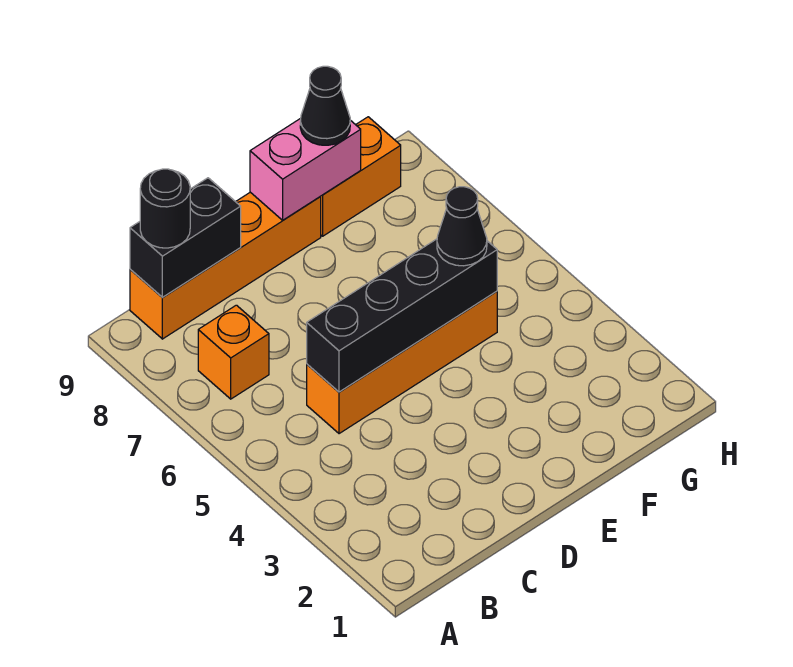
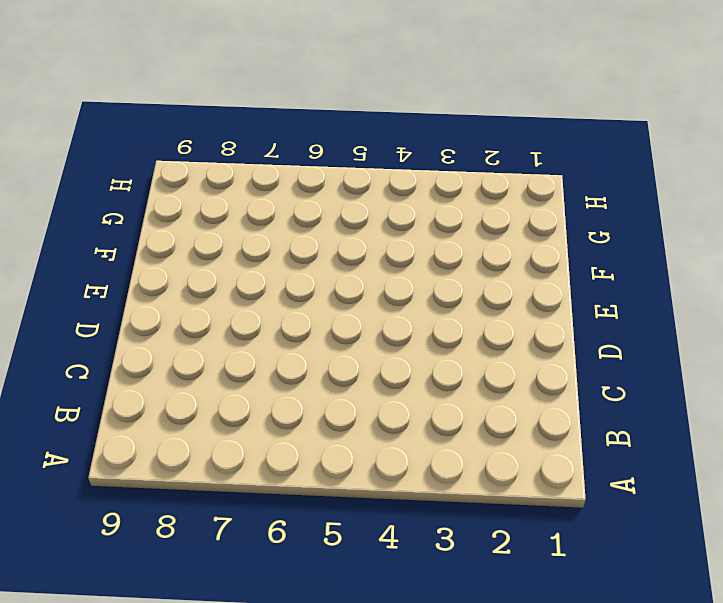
none -> orange brick B7 level 1
none -> orange brick B9:E9 level 1

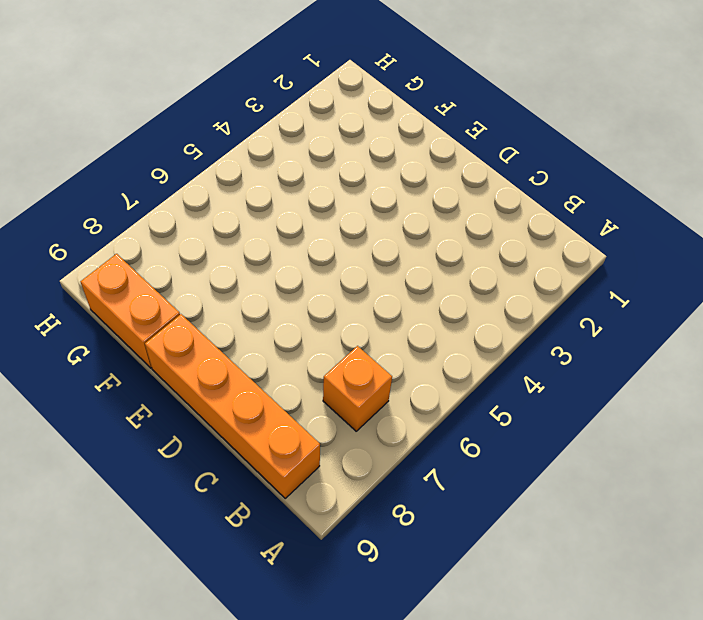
none -> orange brick C5:F5 level 1
none -> black brick B9:C9 level 2

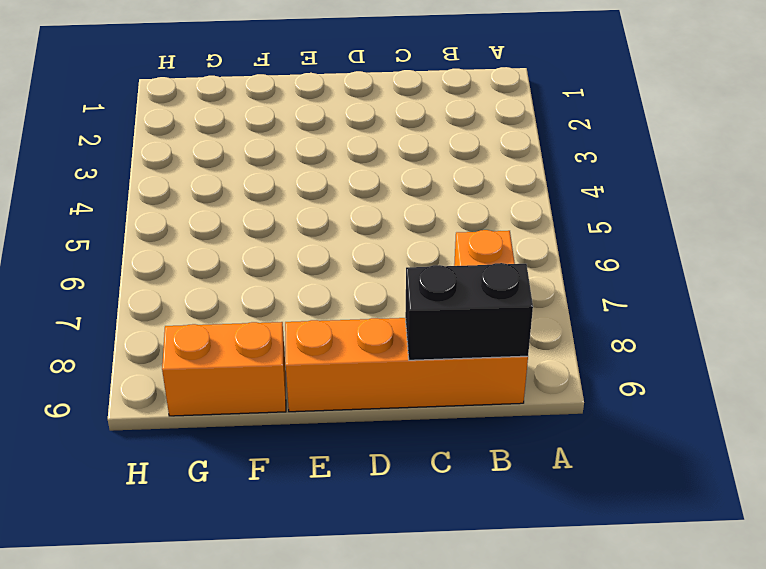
none -> orange brick C5:F5 level 1
none -> black brick C5:F5 level 2

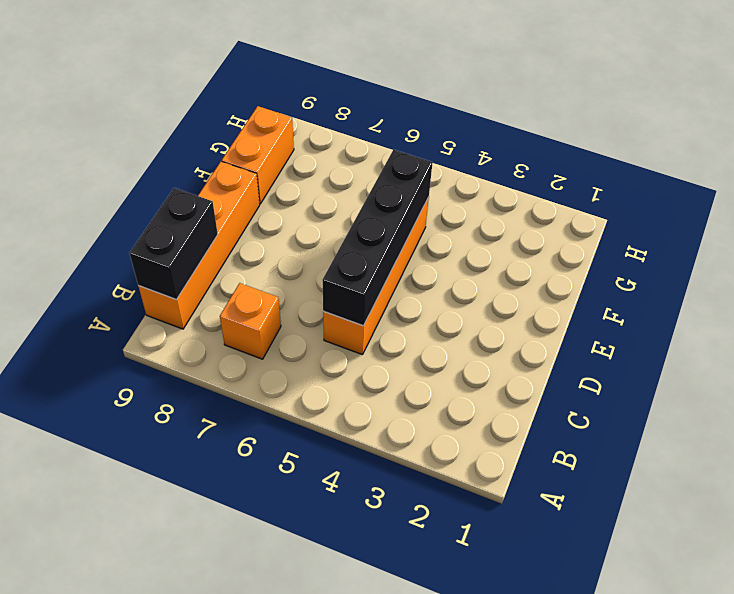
none -> pink brick E9:F9 level 2
none -> black round brick B9 level 3

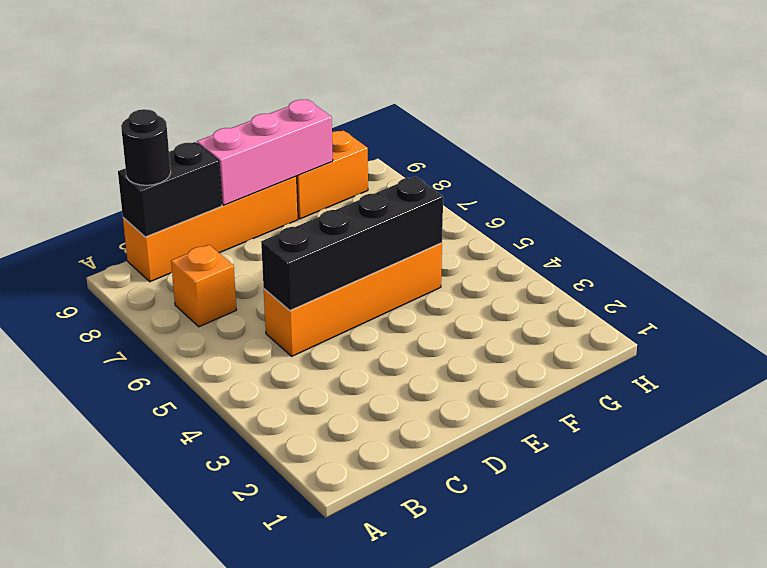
pink brick D9:F9 level 2 -> pink brick E9:F9 level 2
none -> black cone F5 level 3
none -> black cone F9 level 3

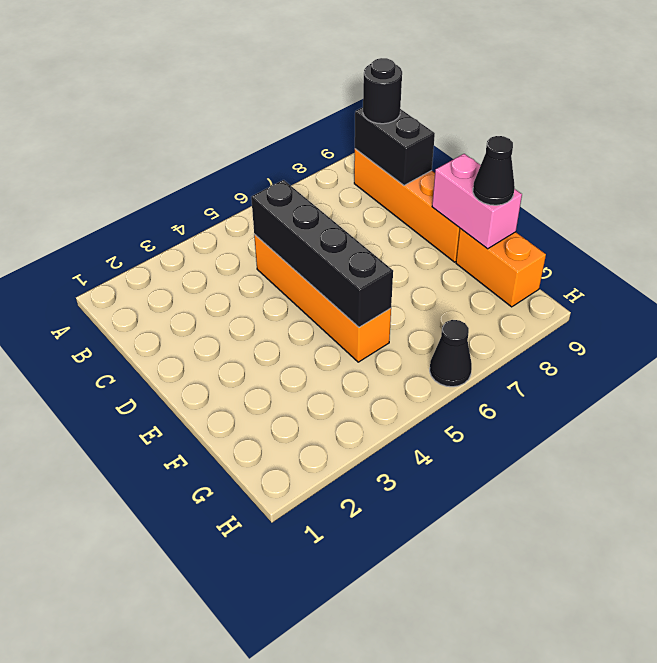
black cone H6 level 1 -> black cone F5 level 3
none -> orange brick B7 level 1

